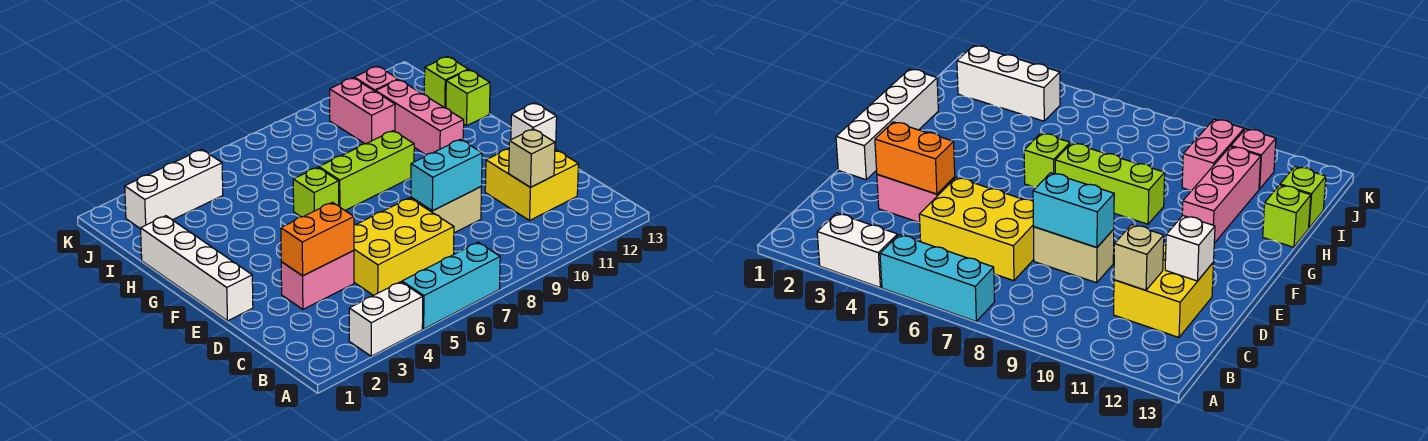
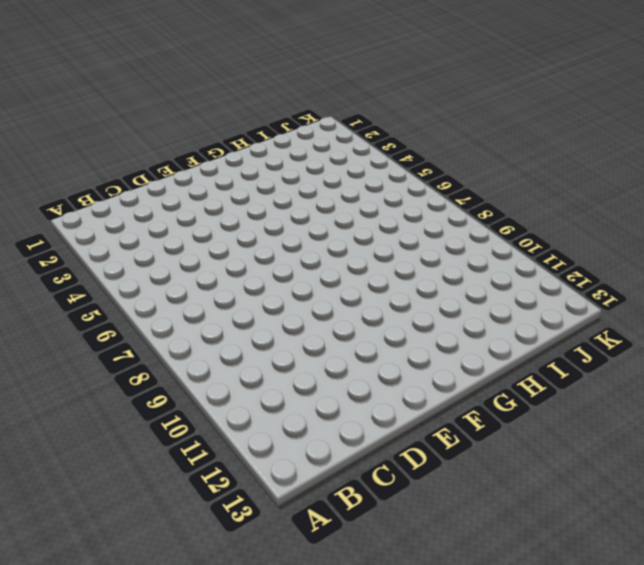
none -> white brick A3:A4 level 1
none -> cyan brick A5:A7 level 1
none -> yellow brick C5:D7 level 1

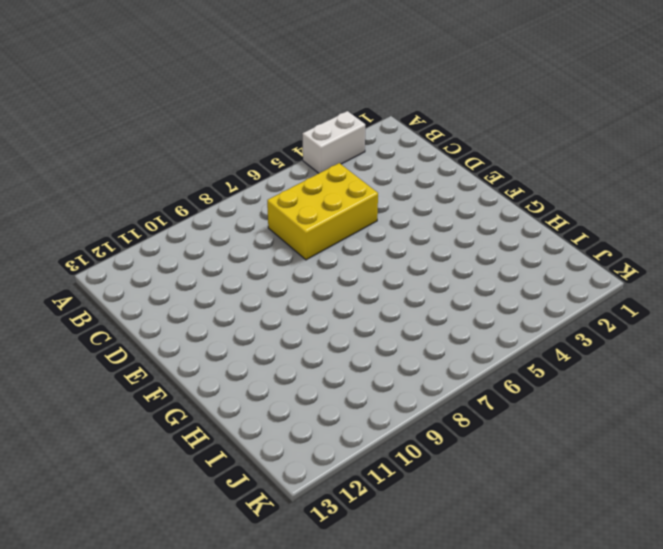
none -> cyan brick A5:A7 level 1
none -> yellow brick C11:D12 level 1
none -> pink brick D3:D4 level 1

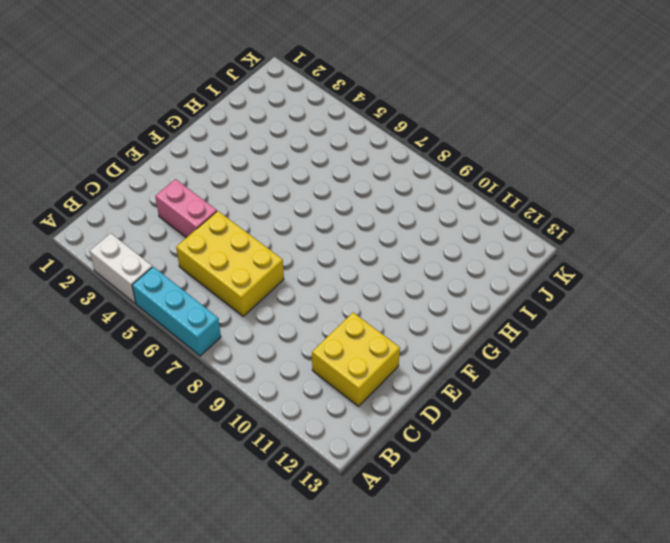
none -> tan brick D8:D9 level 1
none -> white brick E1:H1 level 1
none -> lime brick G6 level 1

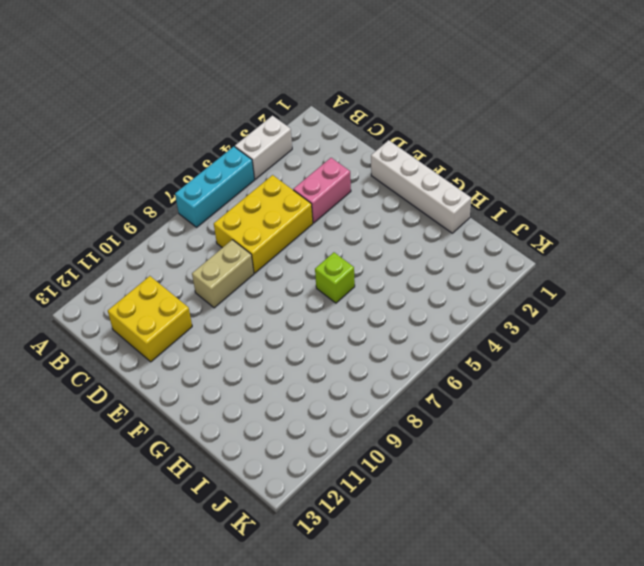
none -> lime brick G7:G9 level 1
none -> pink brick G11:I11 level 1
none -> lime brick H13 level 1

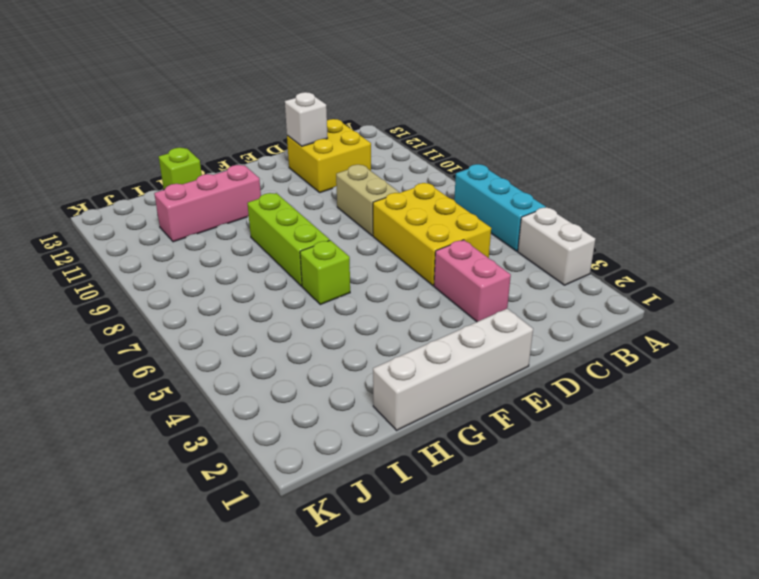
none -> pink brick I10:J10 level 1
none -> lime brick I13 level 1
none -> white brick J2:J4 level 1

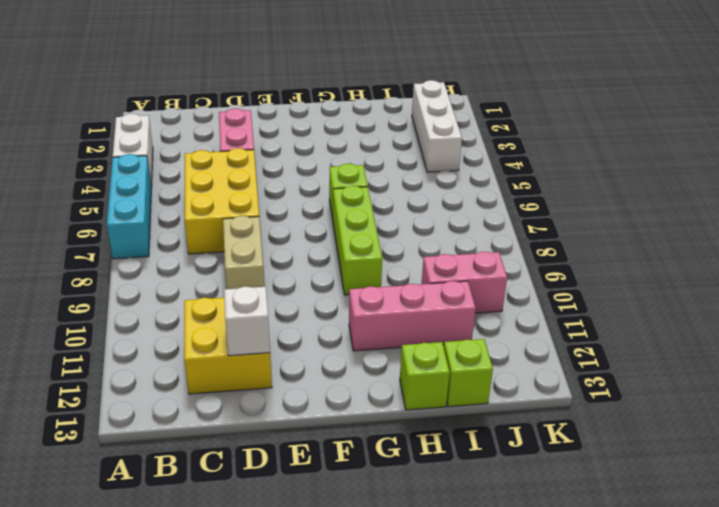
none -> white brick E1:H1 level 1
none -> pink brick J11 level 1
none -> tan brick C11 level 2

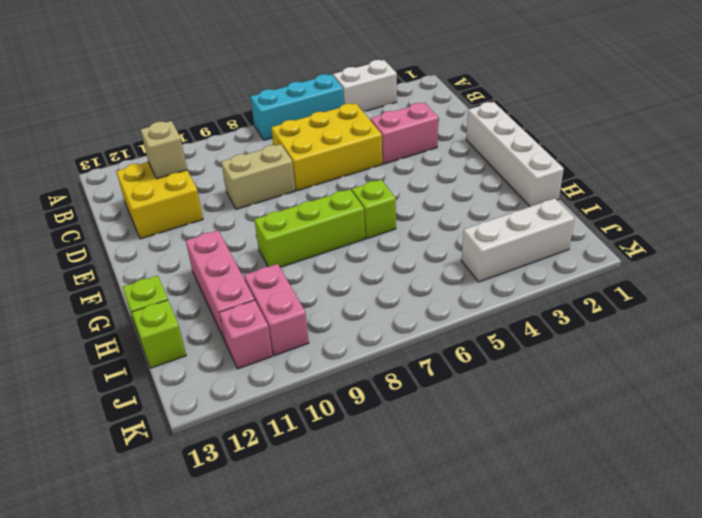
none -> orange brick D3:D4 level 2
none -> cyan brick D8:D9 level 2
none -> white brick D12 level 2

